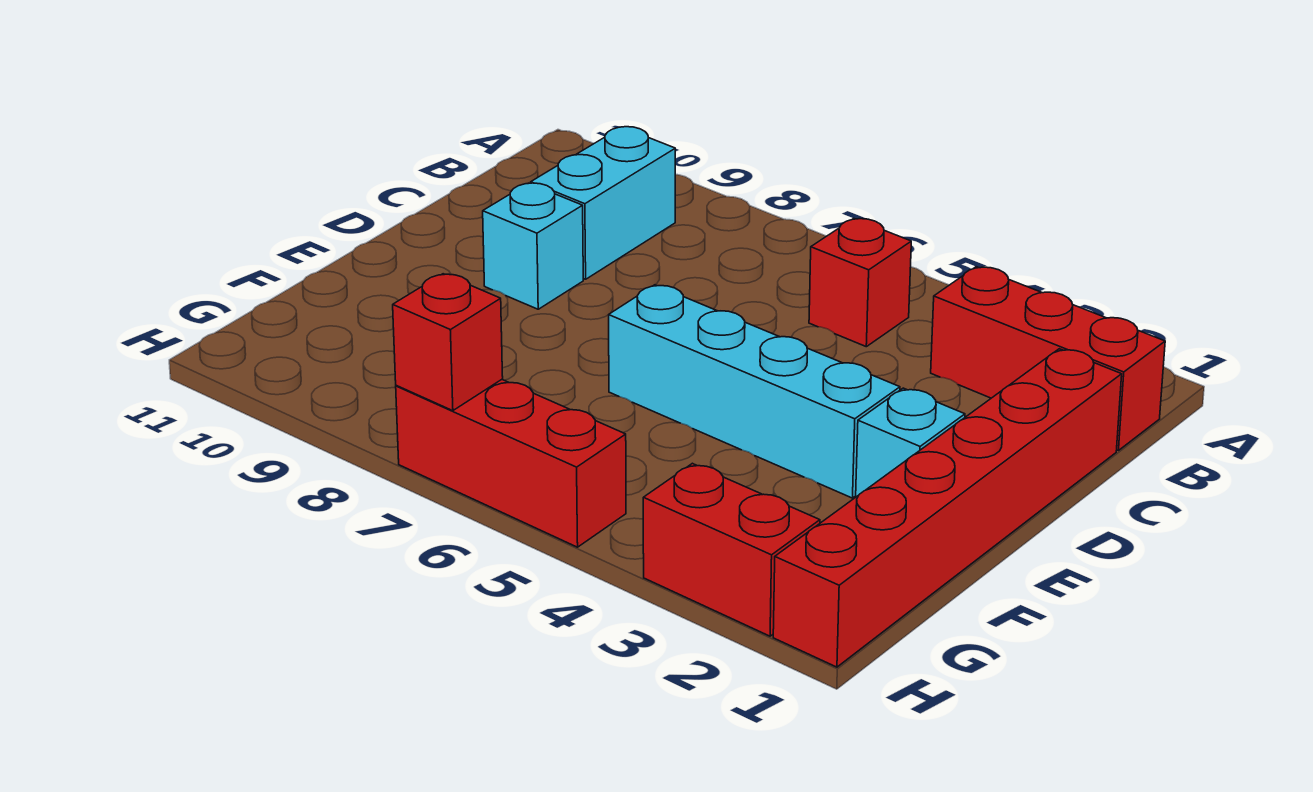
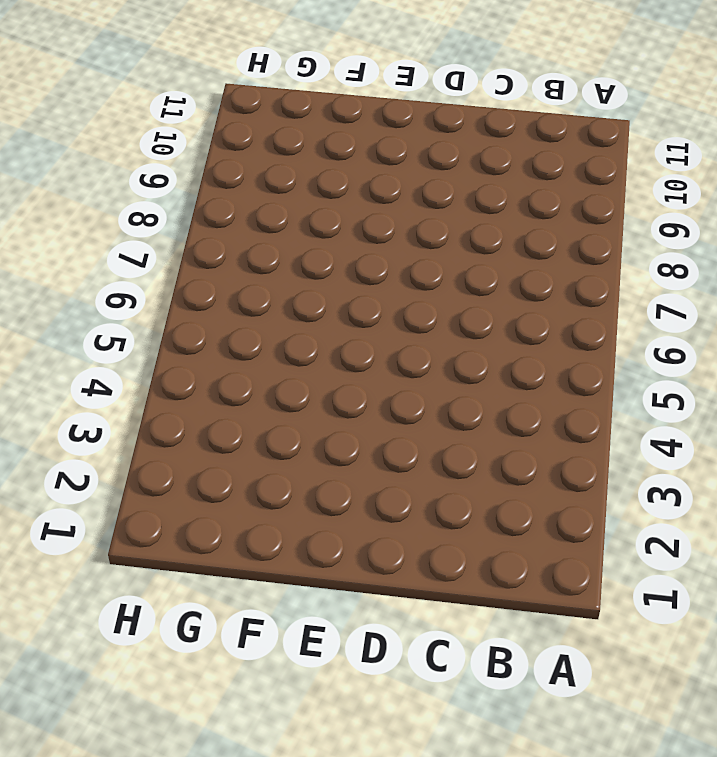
none -> red brick B1:B3 level 1
none -> red brick B5 level 1

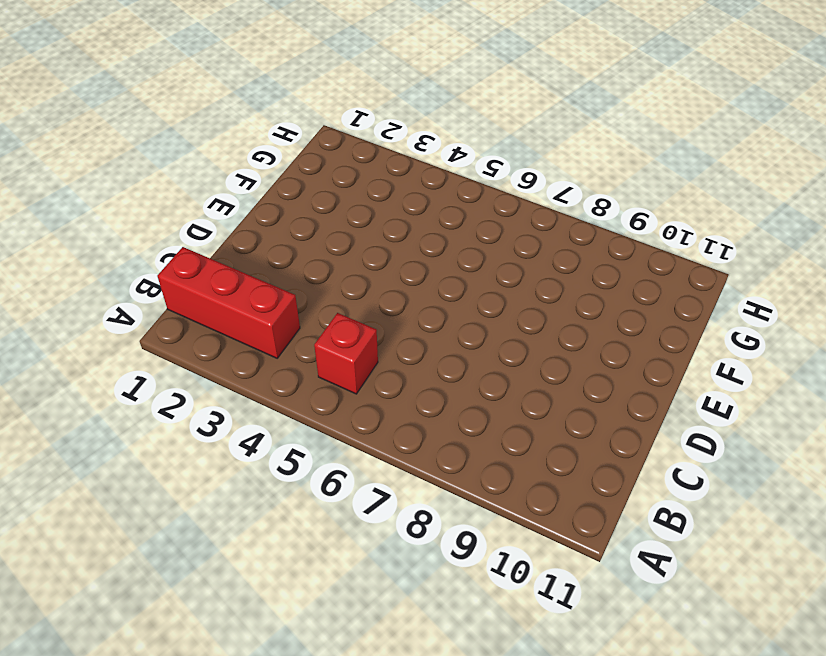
none -> cyan brick B9:C9 level 1
none -> red brick C1:H1 level 1

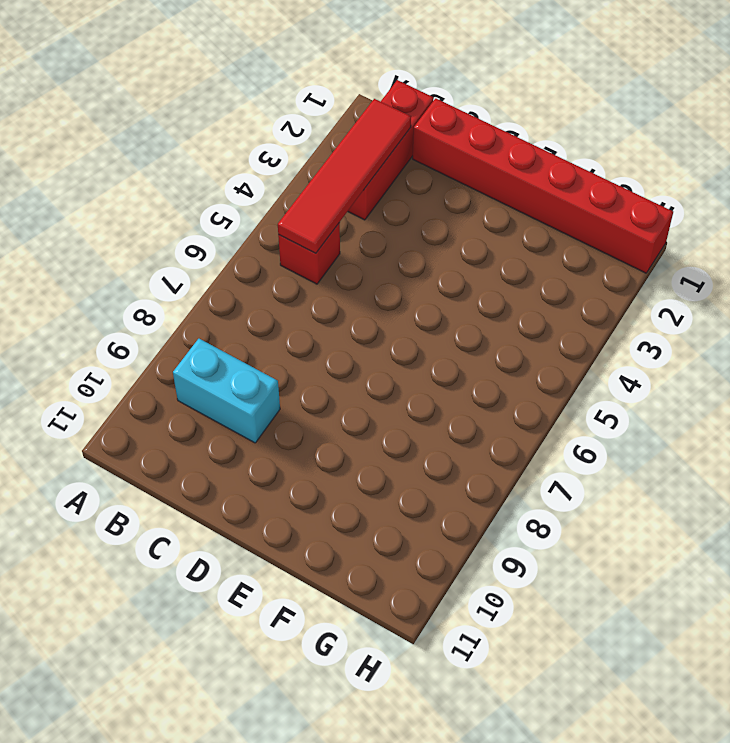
red tile B2:B5 level 2 -> none
none -> cyan brick D9 level 1
none -> cyan brick E2 level 1

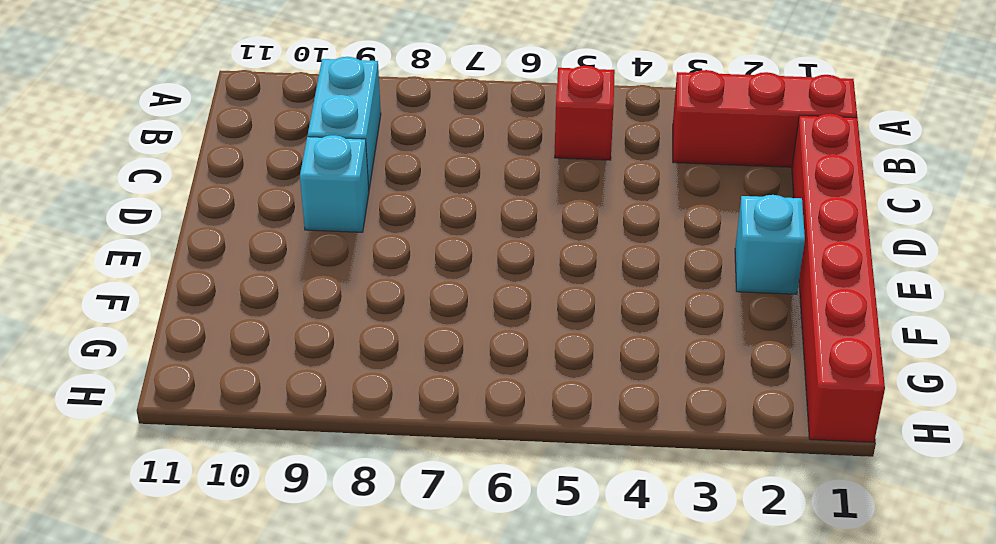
none -> cyan brick E3:E6 level 1
none -> red brick H2:H3 level 1

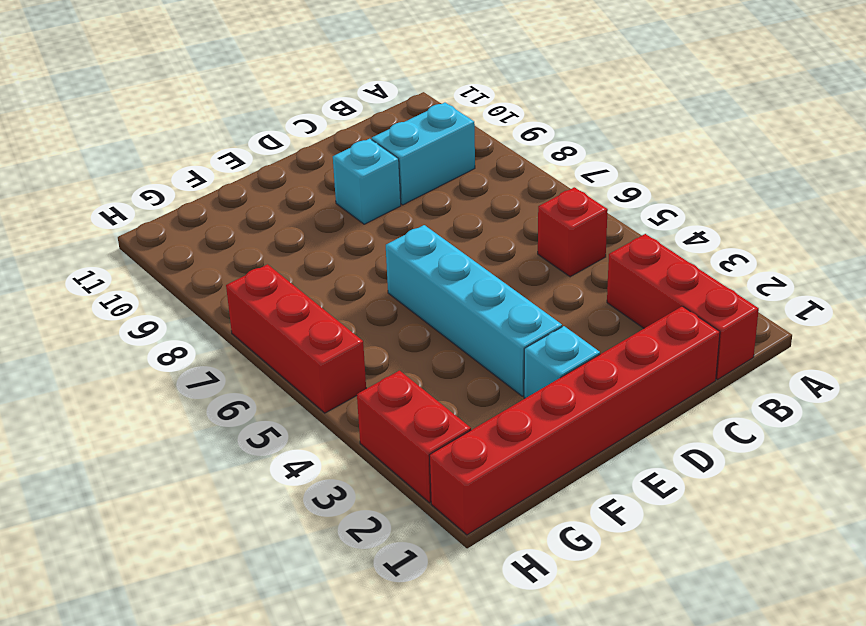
none -> red brick H7 level 2

